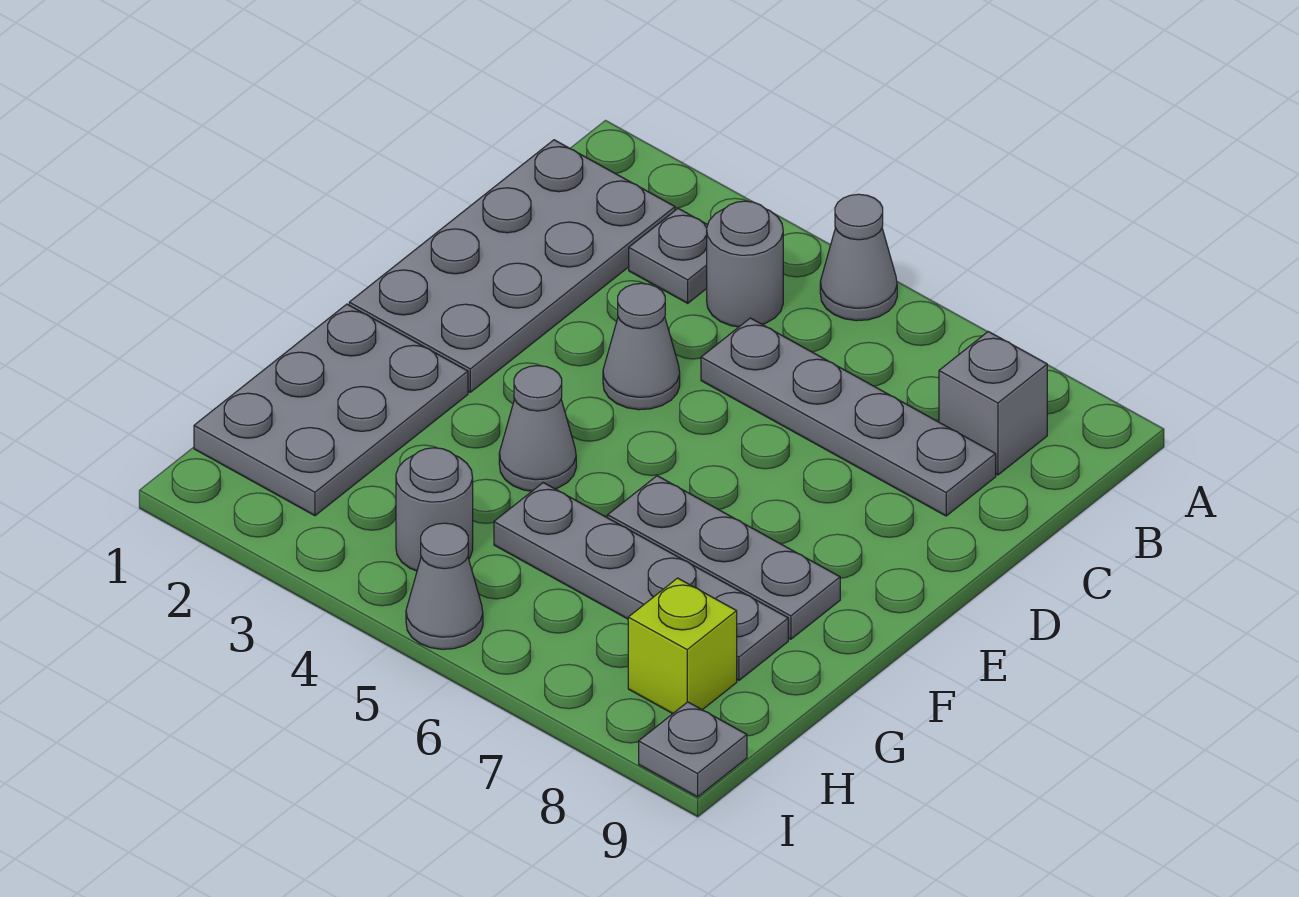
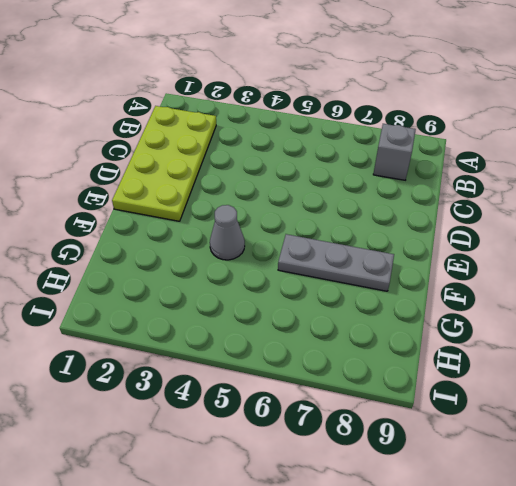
lime plate B1:E2 level 1 -> grey plate B1:E2 level 1
none -> grey cone A5 level 1
none -> grey plate B3 level 1
none -> grey round brick B4 level 1

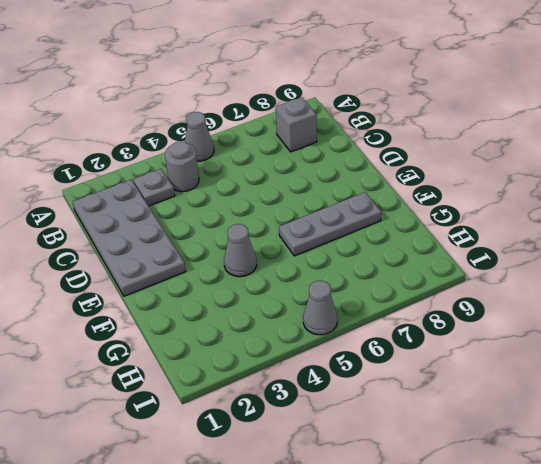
none -> grey plate C5:C8 level 1
none -> grey cone D4 level 1
none -> grey plate F1:H2 level 1

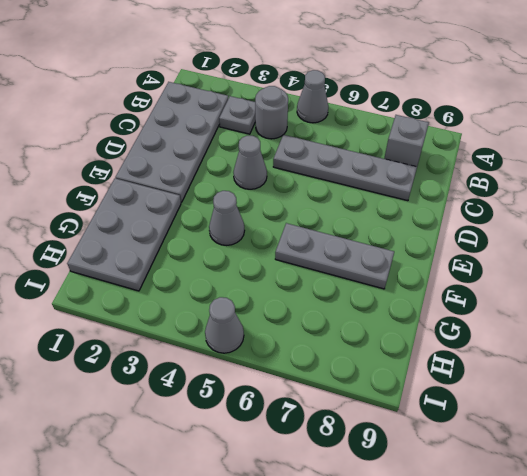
none -> grey plate G5:G8 level 1
none -> grey round brick H4 level 1
none -> lime brick H8 level 1

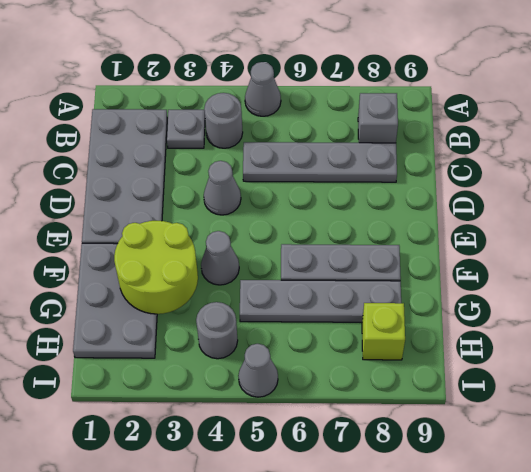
lime round brick F2:G3 level 2 -> none
none -> grey plate I9 level 1

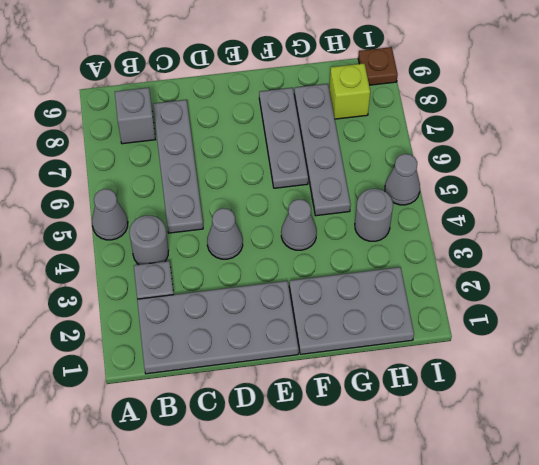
brown plate I9 level 1 -> grey plate I9 level 1

